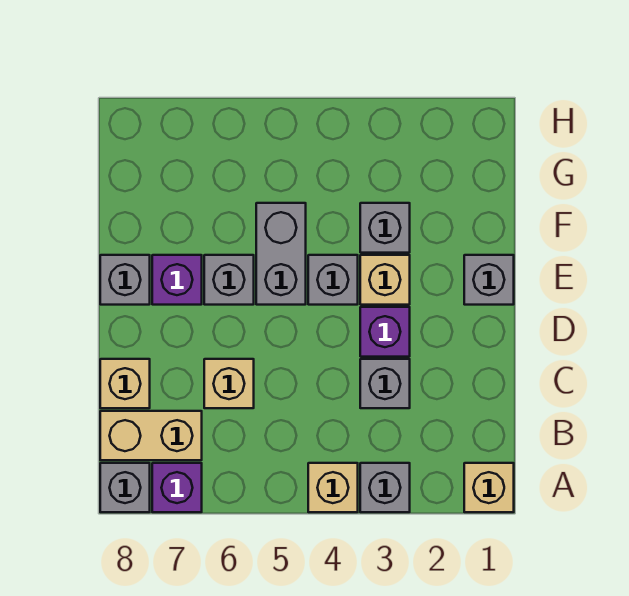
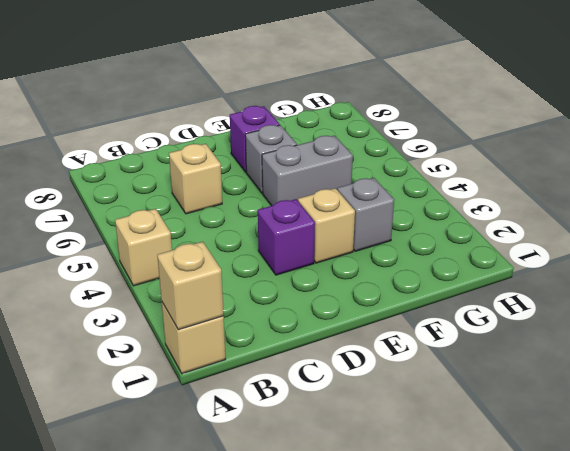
tan brick A1 level 2 -> tan brick C8 level 1
none -> grey brick A3 level 1
none -> purple brick A7 level 1
none -> grey brick A8 level 1

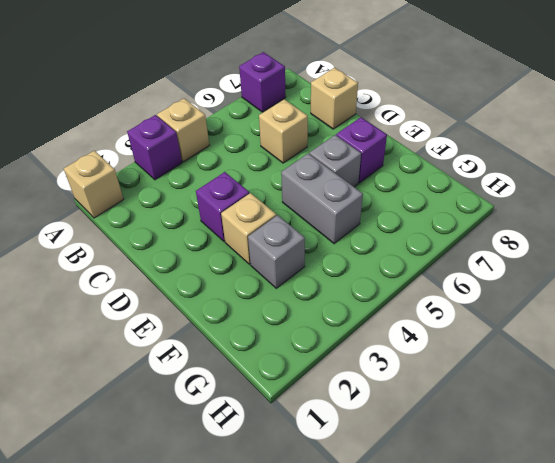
purple brick A3 level 1 -> grey brick A3 level 1
none -> grey brick A8 level 1
none -> tan brick B7:B8 level 1
none -> grey brick C3 level 1

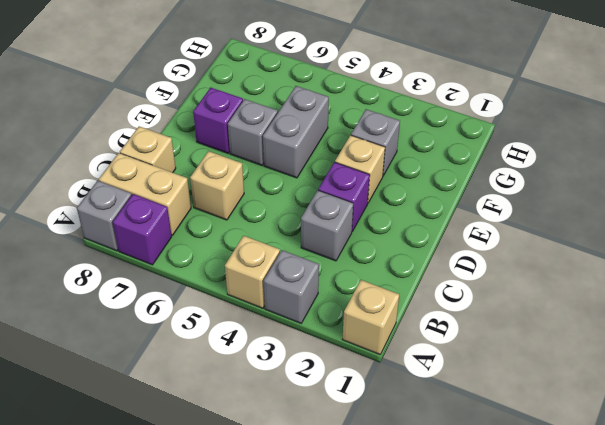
none -> grey brick E1 level 1
none -> grey brick E4 level 1
none -> grey brick E8 level 1

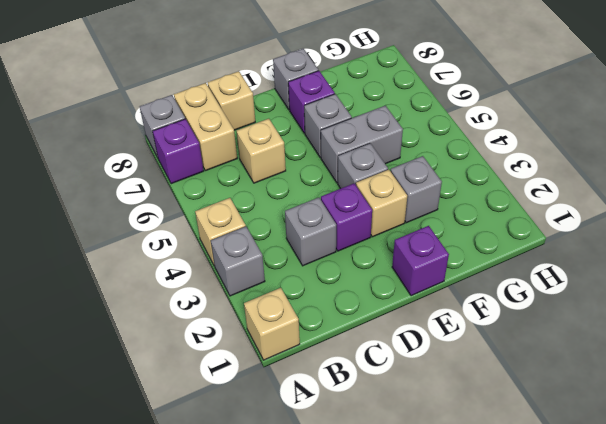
purple brick E1 level 1 -> grey brick E1 level 1

